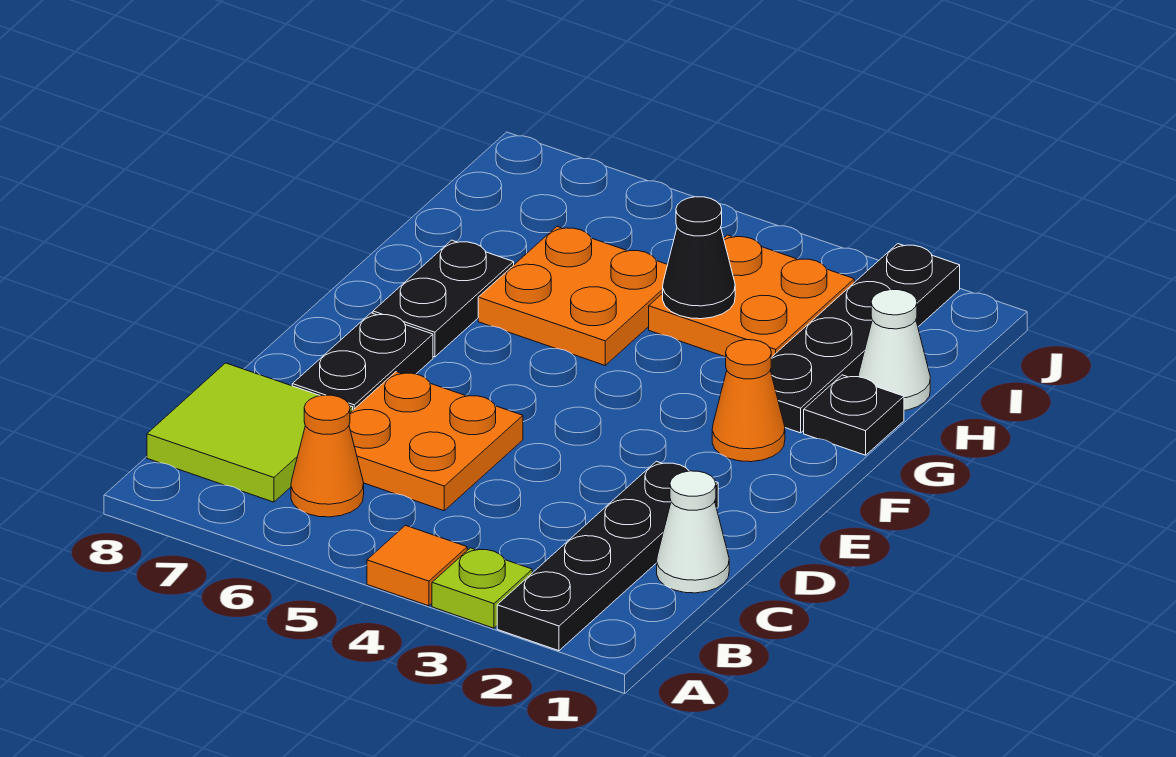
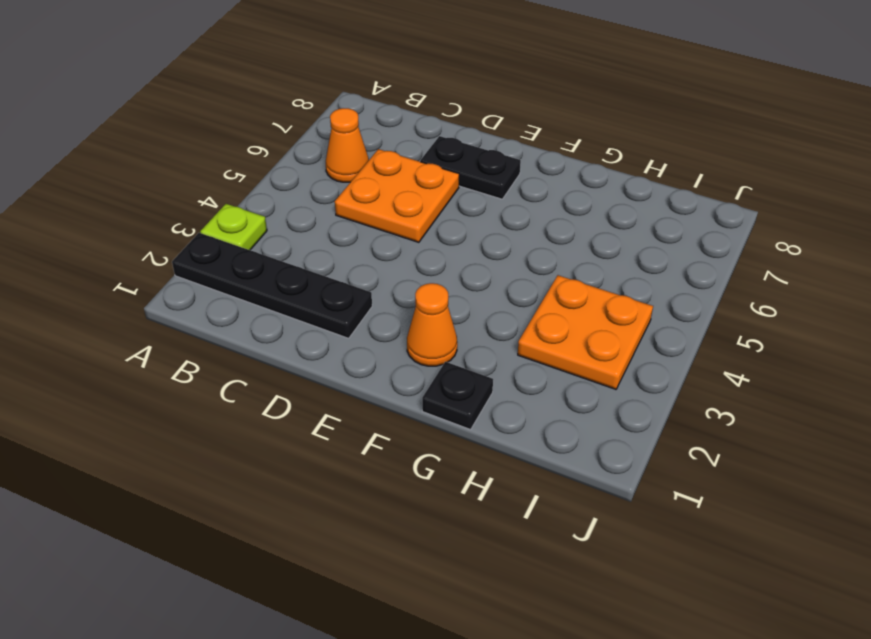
none -> orange tile A4 level 1
none -> lime tile B7:C8 level 1
none -> white cone C1 level 1

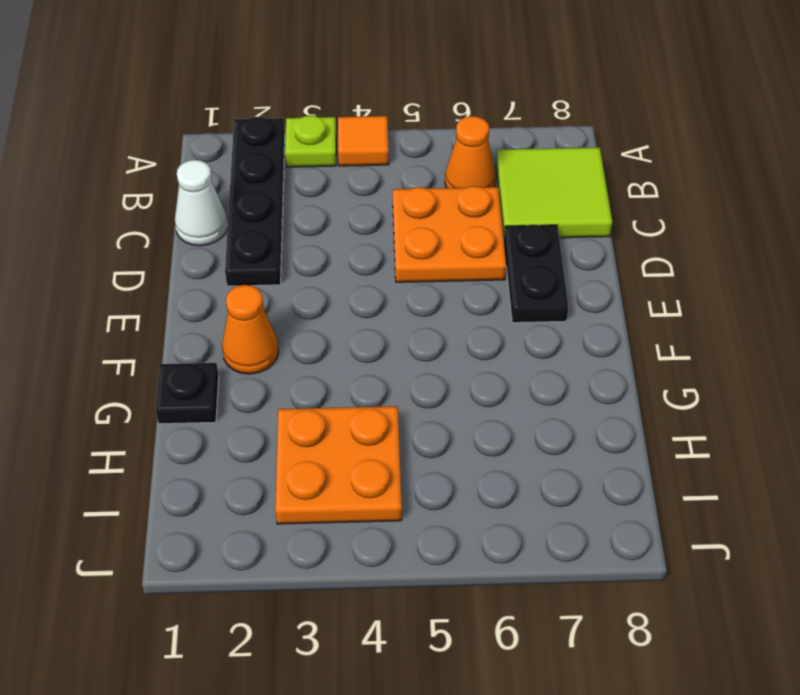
none -> black plate F7:G7 level 1
none -> black plate G2:J2 level 1
none -> orange plate G5:H6 level 1

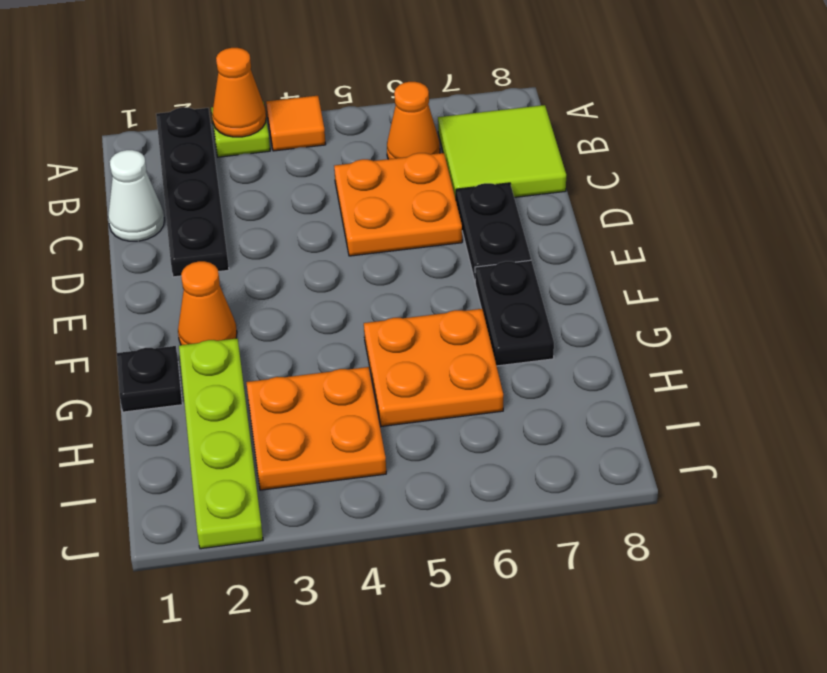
orange cone A3 level 2 -> none
lime plate G2:J2 level 1 -> black plate G2:J2 level 1
none -> white cone H1 level 1
none -> black cone H4 level 2

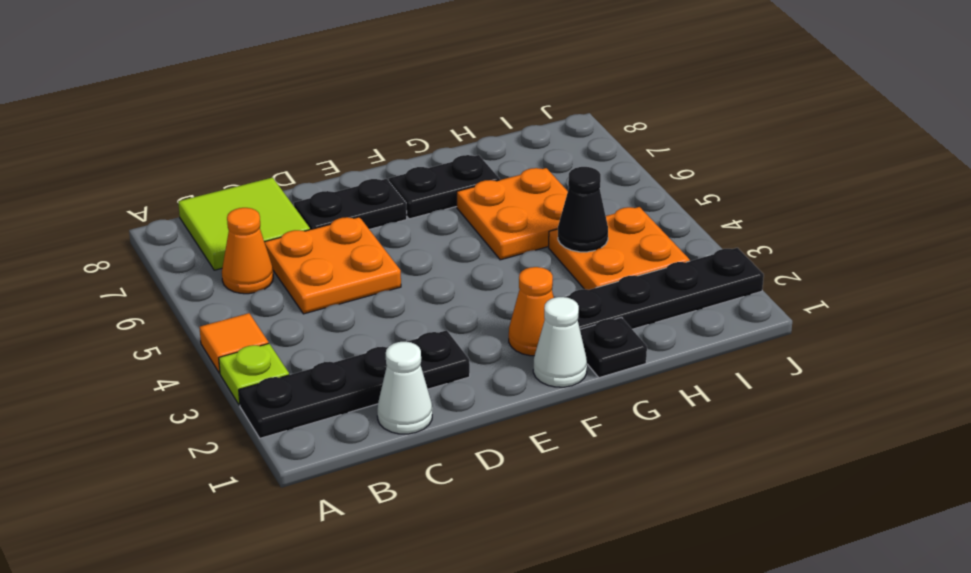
white cone F1 level 1 -> white cone H1 level 1

